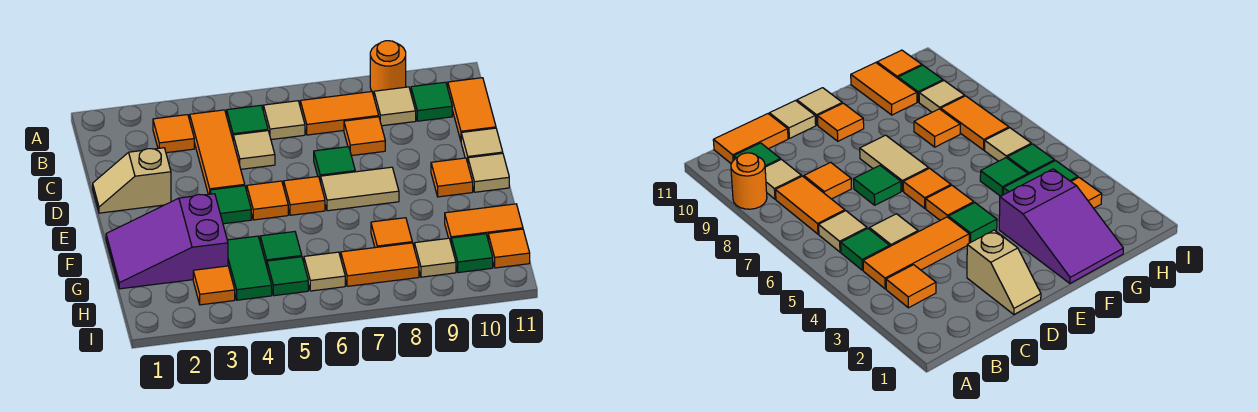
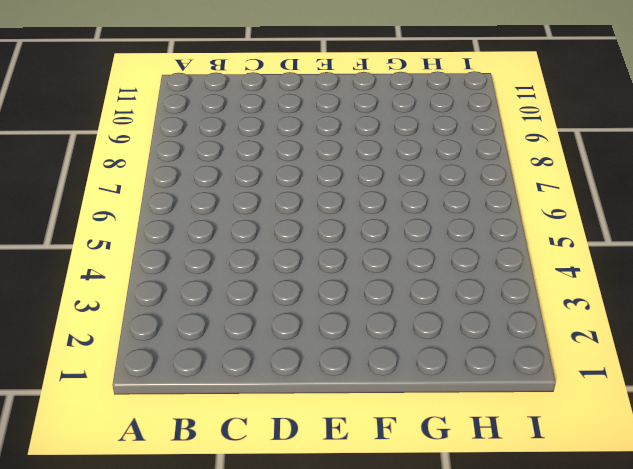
none -> orange round brick A9 level 1
none -> orange tile B3 level 1
none -> orange tile B4:D4 level 1
none -> green tile B5 level 1

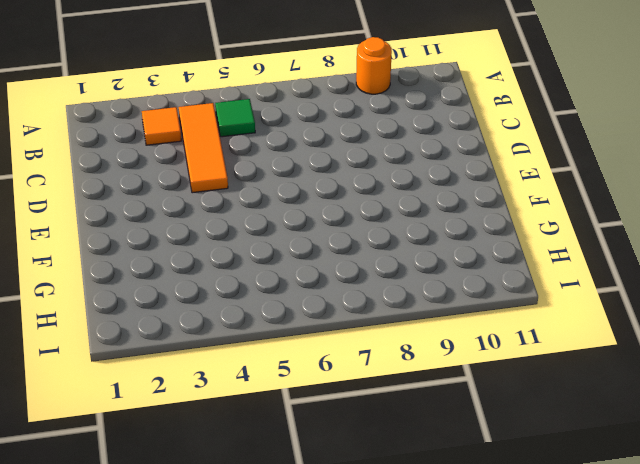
none -> tan tile B6 level 1
none -> orange tile B7:B8 level 1
none -> tan tile B9 level 1
none -> green tile B10 level 1

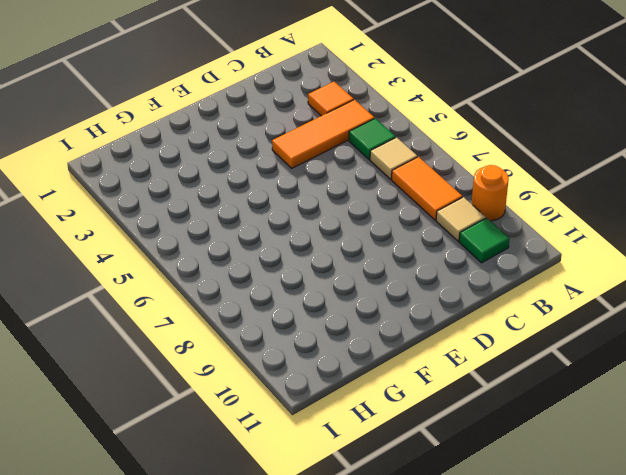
none -> orange tile B11:C11 level 1
none -> tan tile C5 level 1
none -> orange tile C8 level 1
none -> tan slope D1:D2 level 1 top 2

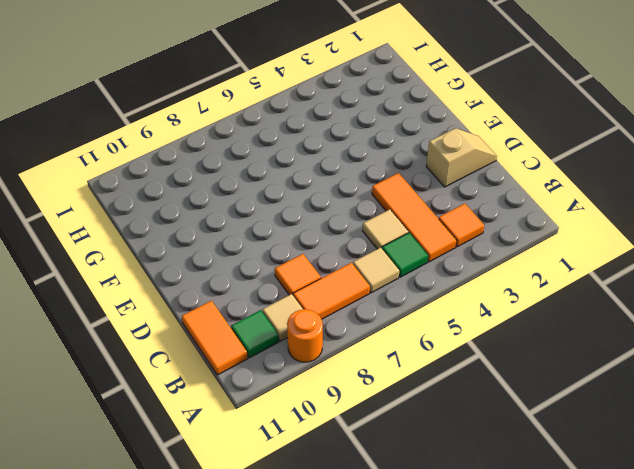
none -> green tile D7 level 1
none -> tan tile D11 level 1
none -> green tile E4 level 1
none -> orange tile E5 level 1

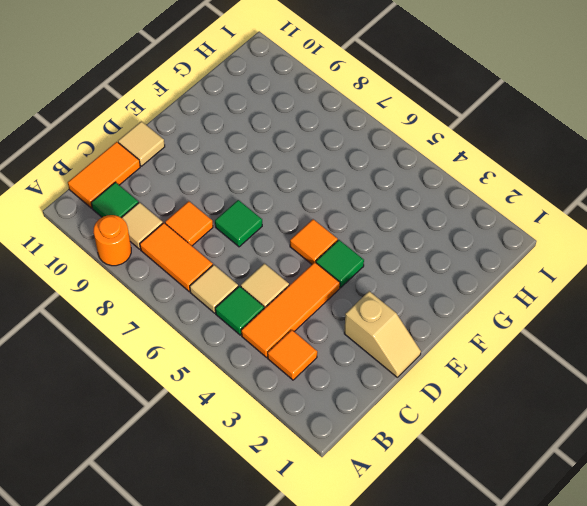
none -> orange tile E6 level 1
none -> tan tile E7:E8 level 1
none -> orange tile E10 level 1
none -> tan tile E11 level 1

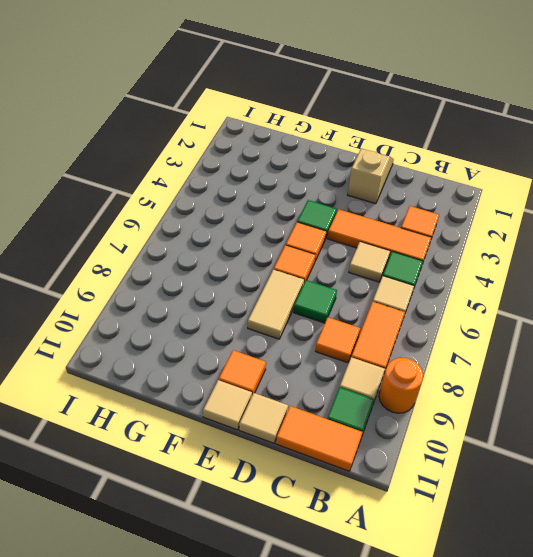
none -> purple slope F1:G3 level 1 top 3
none -> green tile G4:H4 level 1
none -> green tile G5 level 1
none -> orange tile G8 level 1

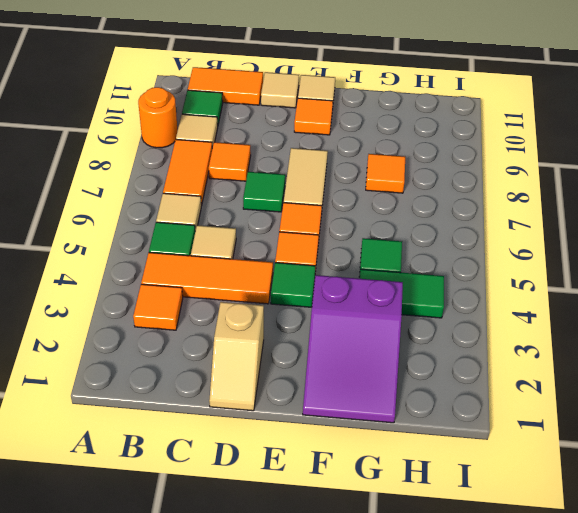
none -> orange tile G10:G11 level 1
none -> orange tile H3 level 1
none -> green tile H5 level 1
none -> tan tile H6 level 1

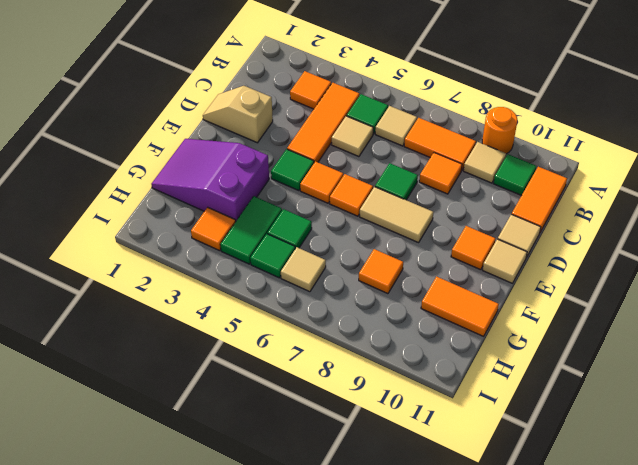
none -> orange tile H7:H8 level 1
none -> tan tile H9 level 1
none -> green tile H10 level 1
none -> orange tile H11 level 1

